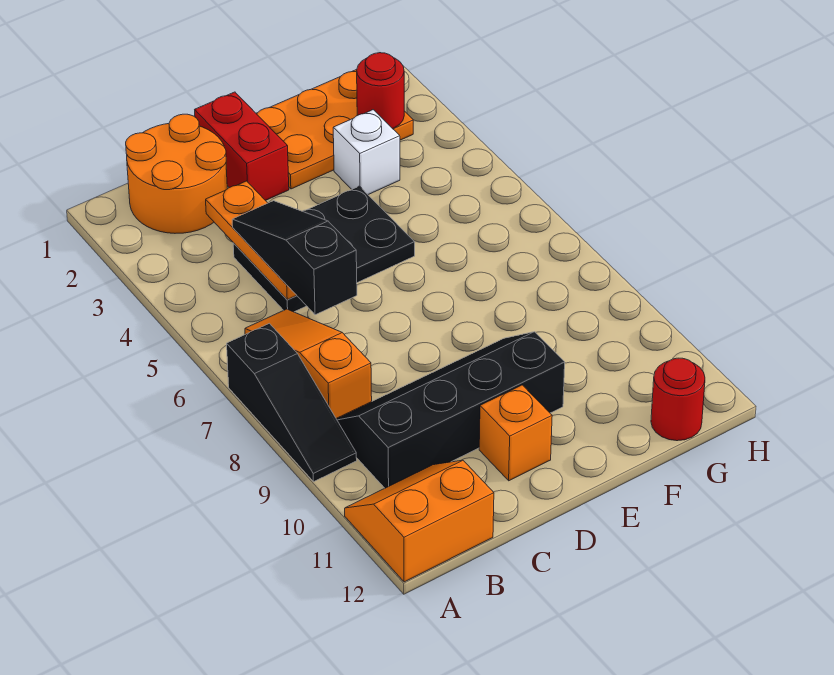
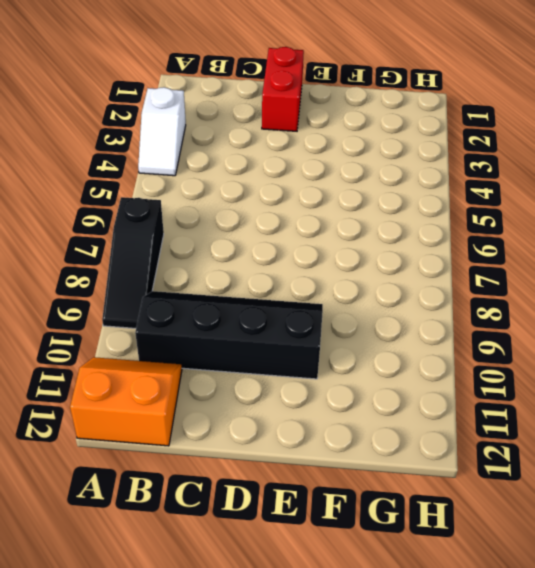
white slope A3:A4 level 1 top 3 -> none
none -> orange round brick B1:C2 level 1
none -> orange slope B6:B8 level 1 top 8
none -> black plate C4:E5 level 1

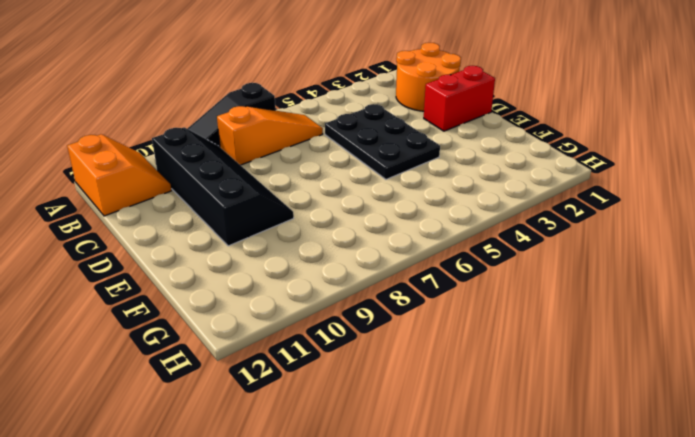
none -> orange brick D11 level 1
none -> orange plate E1:G2 level 1
none -> white brick F3 level 1

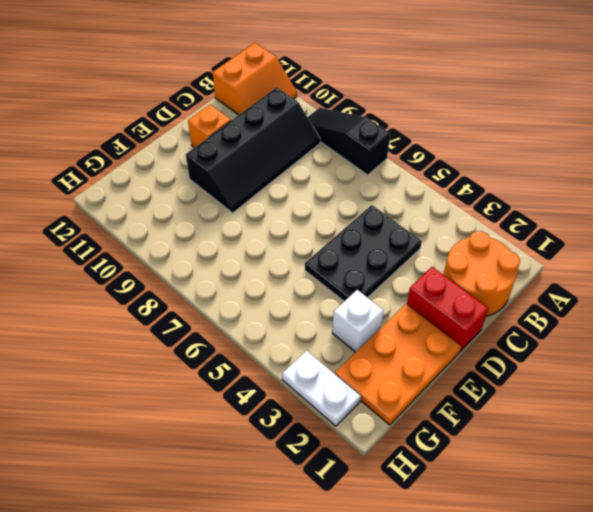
white plate H2:H3 level 1 -> none
none -> orange slope B6:B8 level 1 top 8
none -> red round brick G12 level 1
none -> orange plate C3:C5 level 2

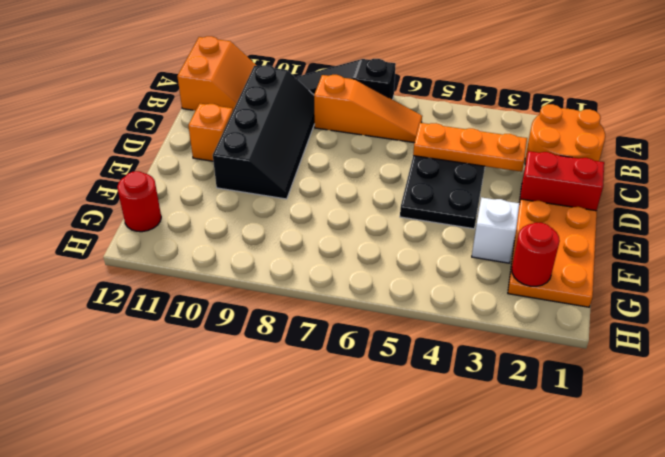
none -> black slope C4:C6 level 3 top 6

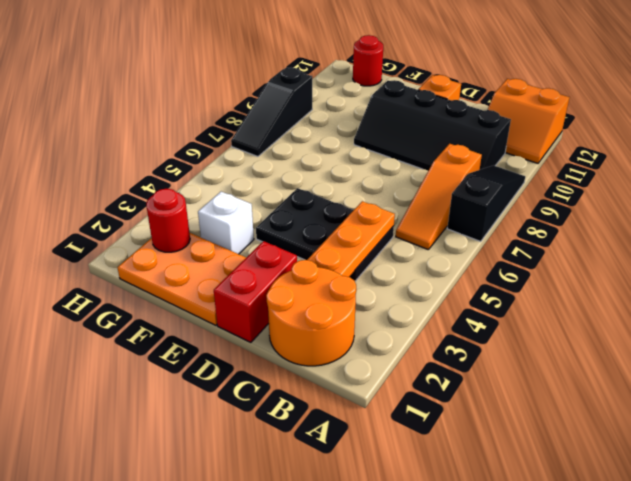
black slope H7:H9 level 1 top 9 -> black slope C4:C6 level 3 top 6

